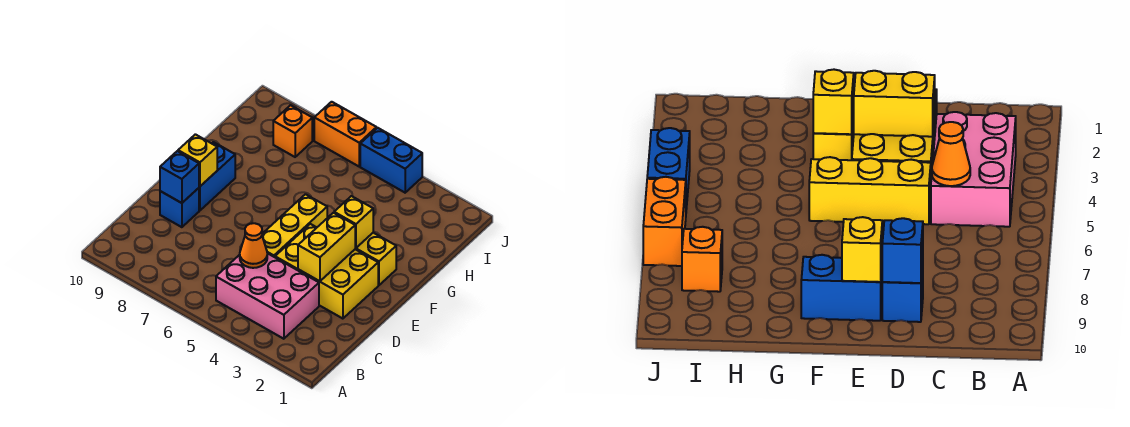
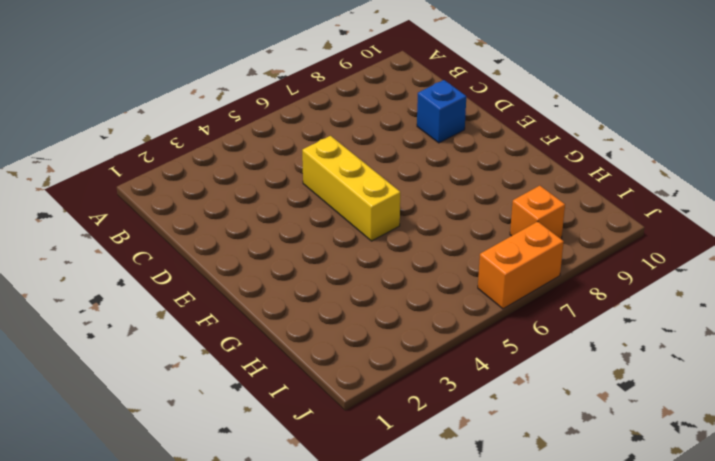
none -> pink brick B3:C5 level 1
none -> yellow brick D2:E4 level 1
none -> blue brick E9:F9 level 1

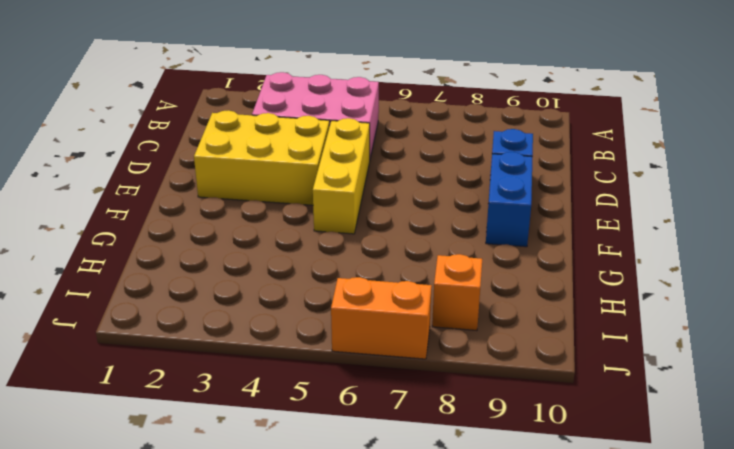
none -> yellow brick F2:F3 level 1
none -> blue brick J4:J5 level 1
none -> orange cone C5 level 2

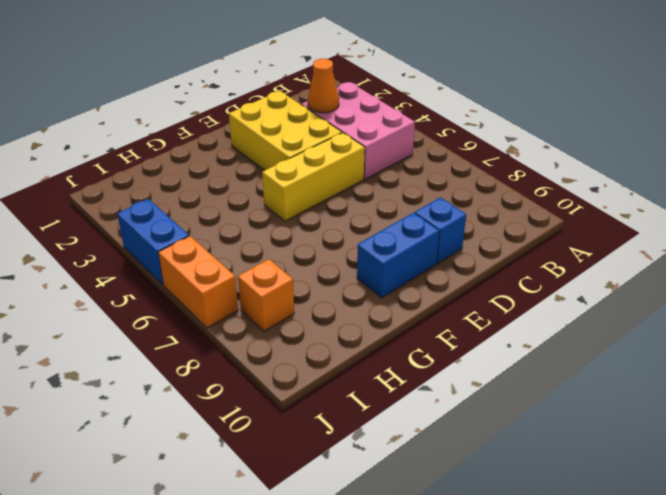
orange cone C3 level 2 -> orange cone C5 level 2
none -> yellow brick F2:F3 level 1
none -> yellow brick D3:E3 level 2
none -> blue brick D9 level 2

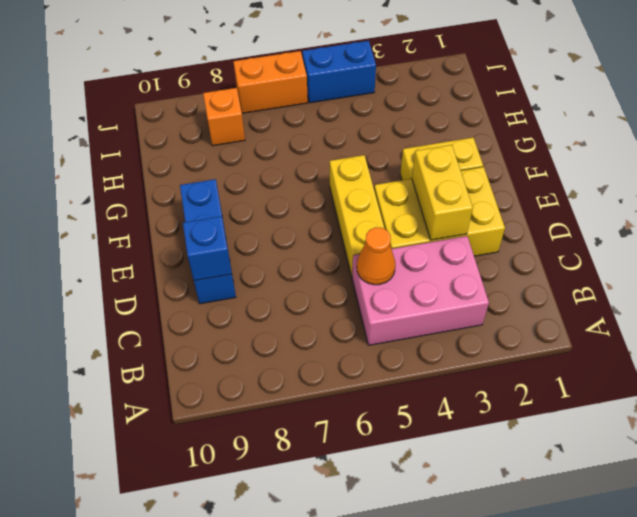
none -> yellow brick E9 level 2
none -> yellow brick F3 level 2

